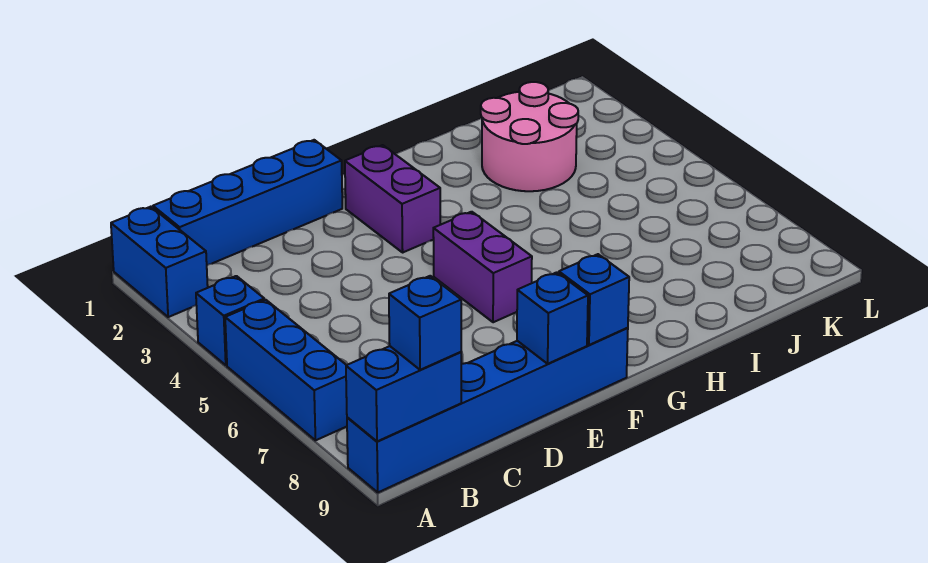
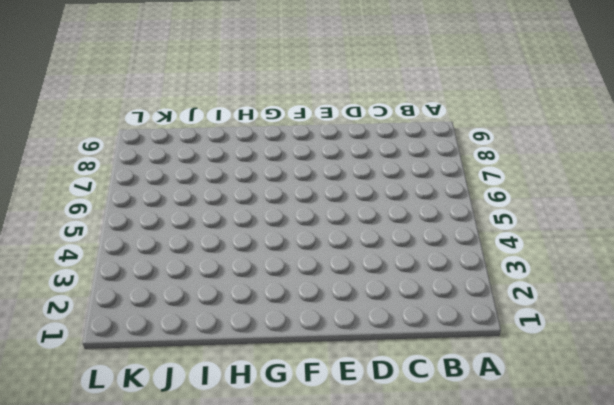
none -> blue brick A1:A2 level 1
none -> blue brick A4 level 1
none -> blue brick A5:A7 level 1

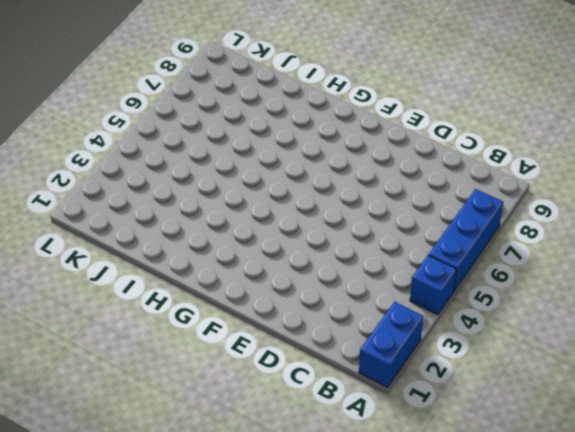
none -> blue brick A9:F9 level 1
none -> blue brick B1:E1 level 1
none -> purple brick F2:F3 level 1

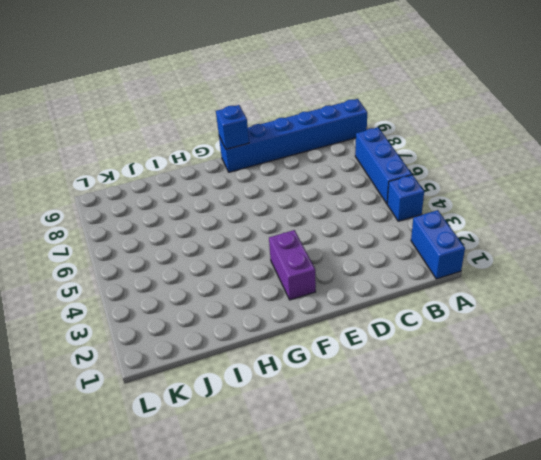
none -> blue brick B1:E1 level 1
none -> purple brick F5:F6 level 1
none -> pink round brick I2:J3 level 1

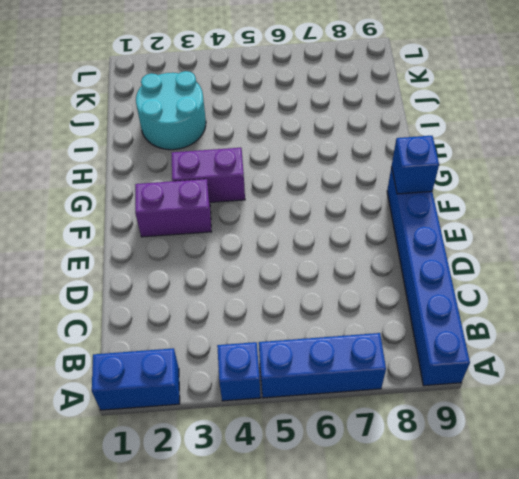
purple brick G3:G4 level 1 -> purple brick F5:F6 level 1
cyan round brick I2:J3 level 1 -> pink round brick I2:J3 level 1
none -> blue brick B1:E1 level 1
none -> blue brick A9:B9 level 2
none -> blue brick E9 level 2

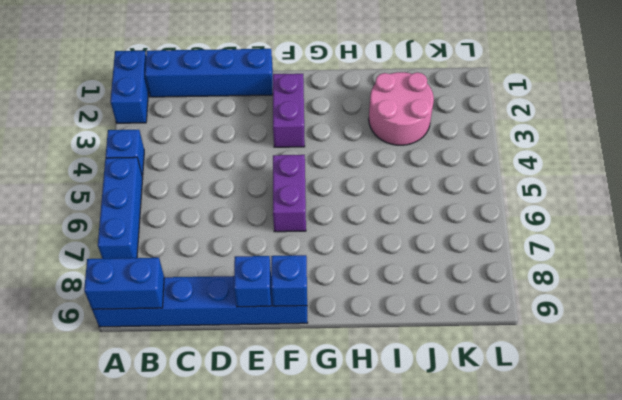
none -> blue brick B9 level 3

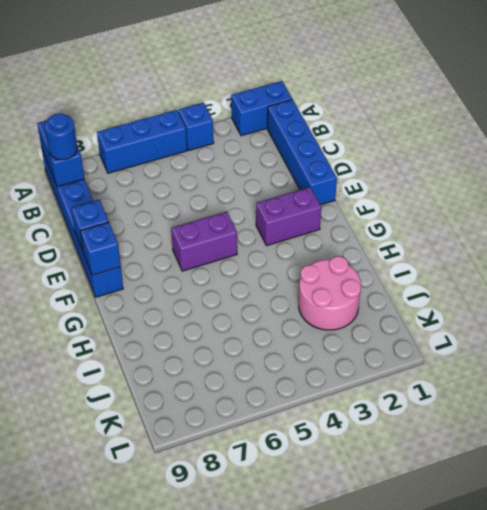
blue round brick B9 level 3 -> blue brick B9 level 3

